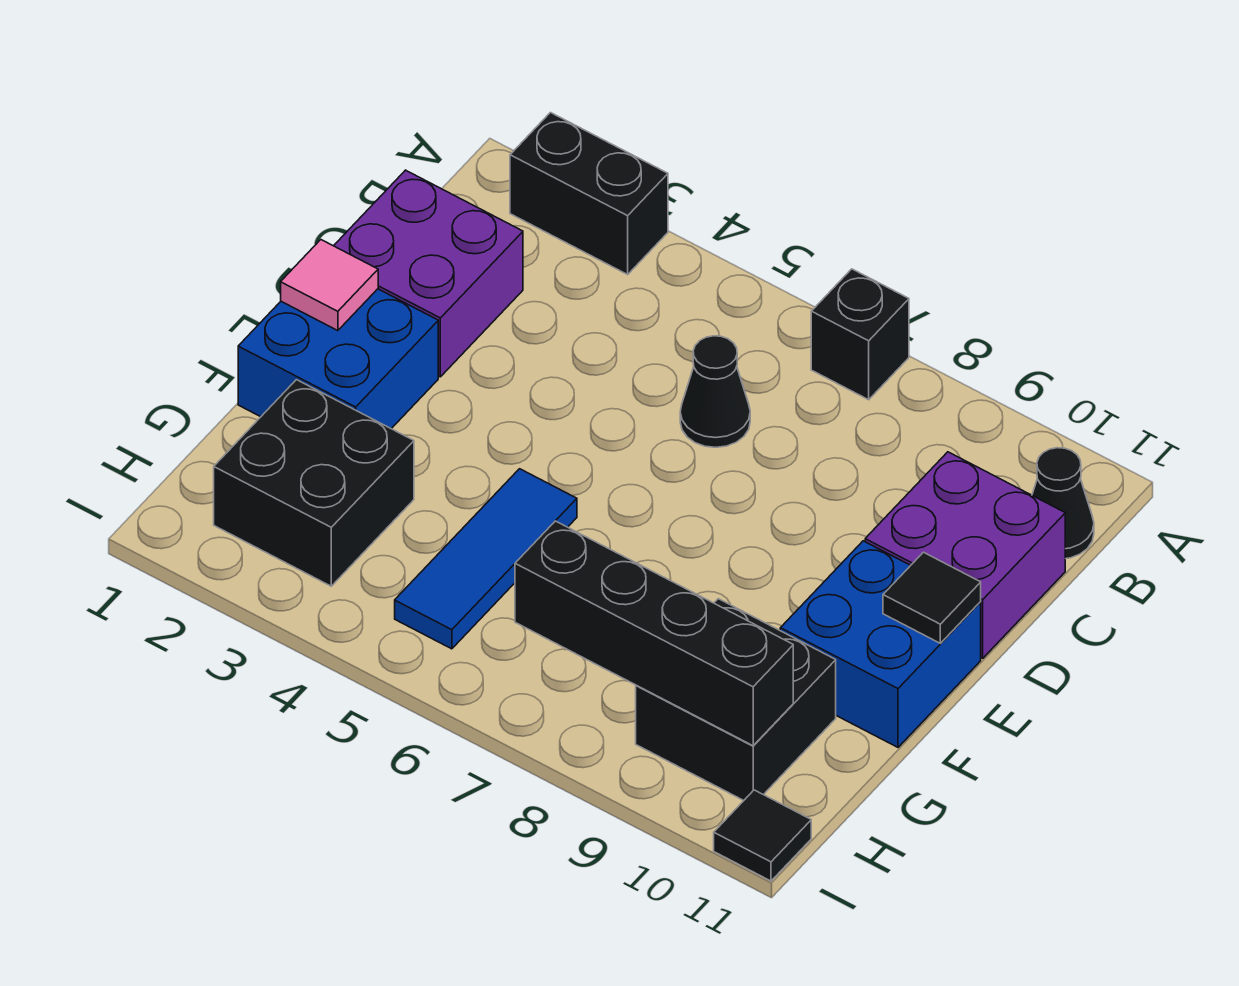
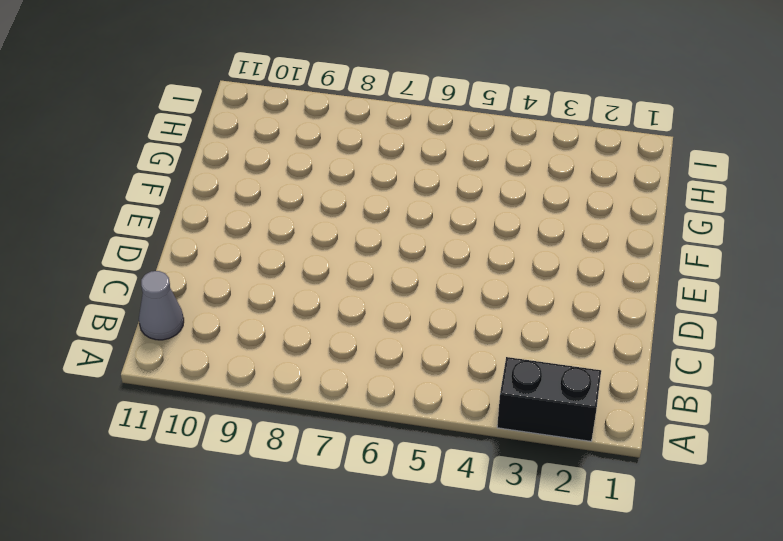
grey cone B11 level 1 -> black cone B11 level 1
none -> black brick A7 level 1
none -> purple brick C1:D2 level 1
none -> black cone C6 level 1

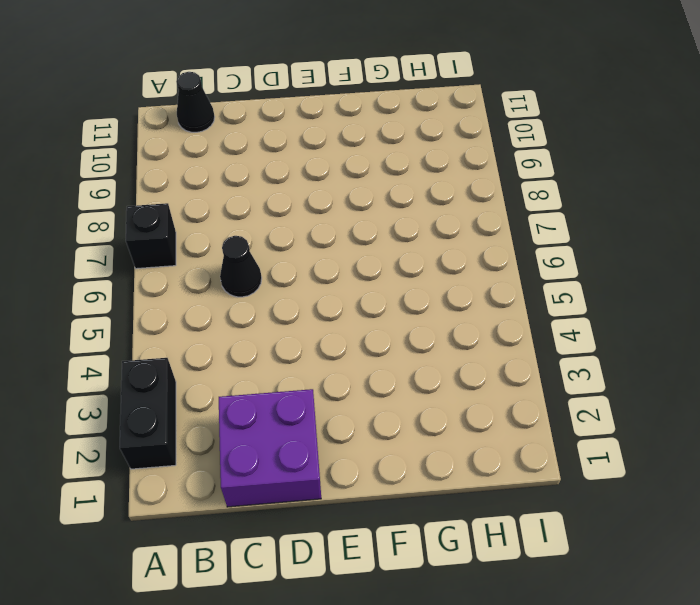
none -> purple brick C10:D11 level 1
none -> blue brick E1:F2 level 1
none -> blue brick E10:F11 level 1

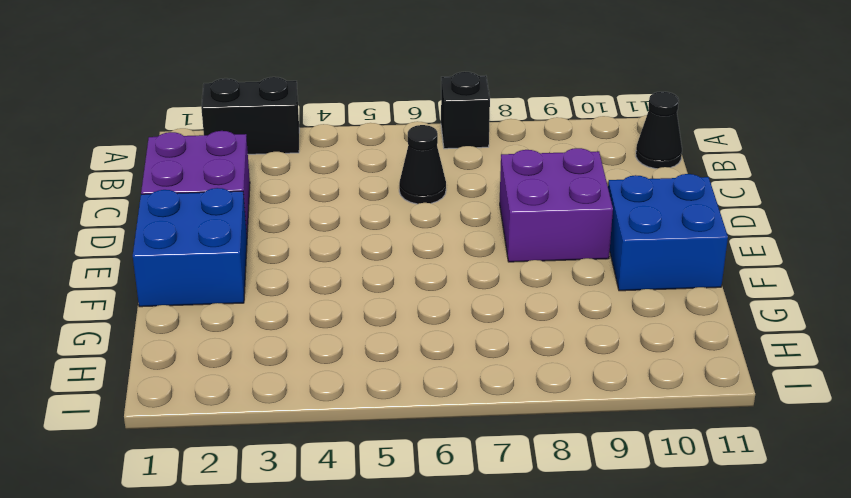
purple brick D8:E9 level 1 -> purple brick C10:D11 level 1
none -> blue tile F5:H5 level 1
none -> black brick G2:H3 level 1
none -> black brick G9:H10 level 1

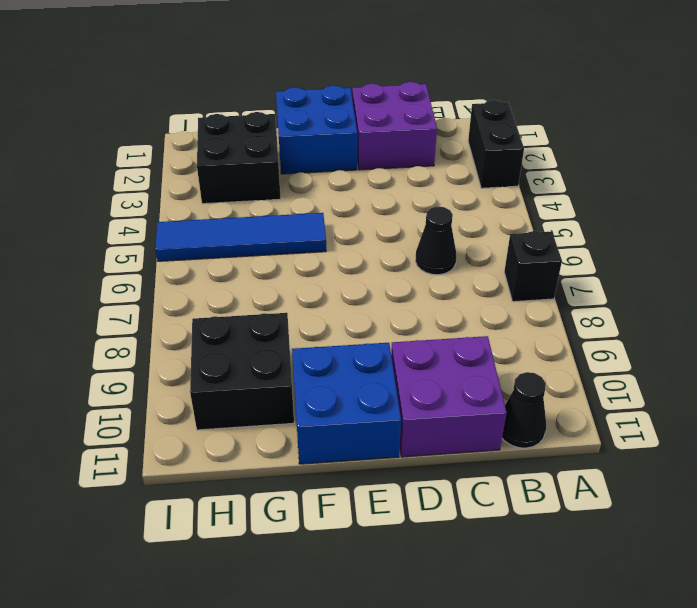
blue tile F5:I5 level 1 -> blue tile F5:H5 level 1
none -> black tile I11 level 1
none -> pink tile E1 level 2
none -> black tile E11 level 2

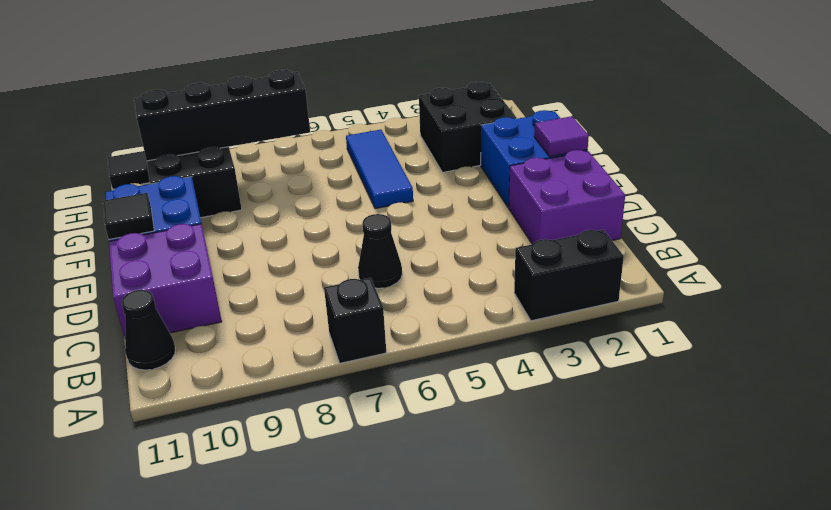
purple tile E1 level 2 -> pink tile E1 level 2

